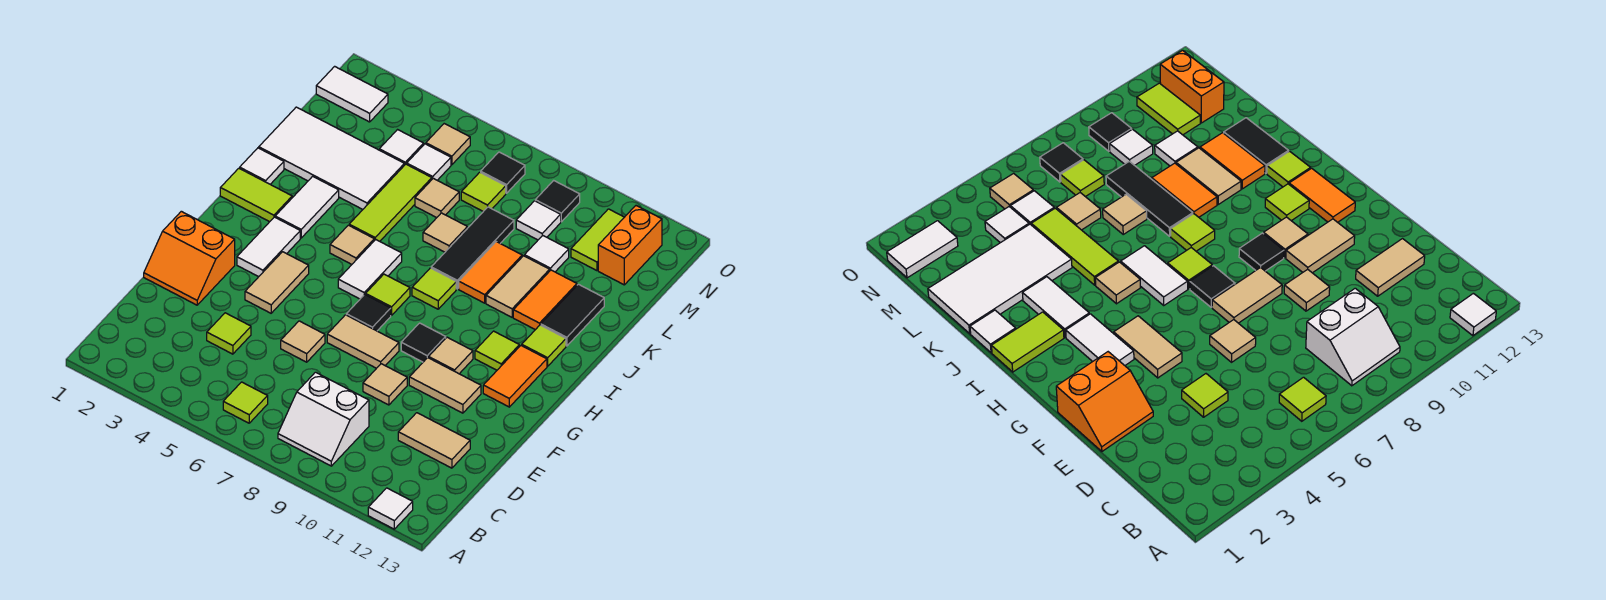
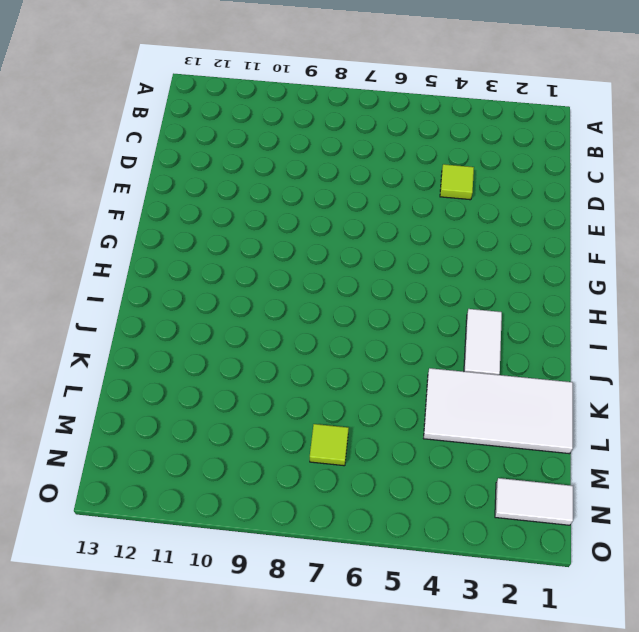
none -> white tile A12 level 1
none -> lime tile B6 level 1
none -> white slope B8:C9 level 1 top C
none -> tan tile D11:D12 level 1

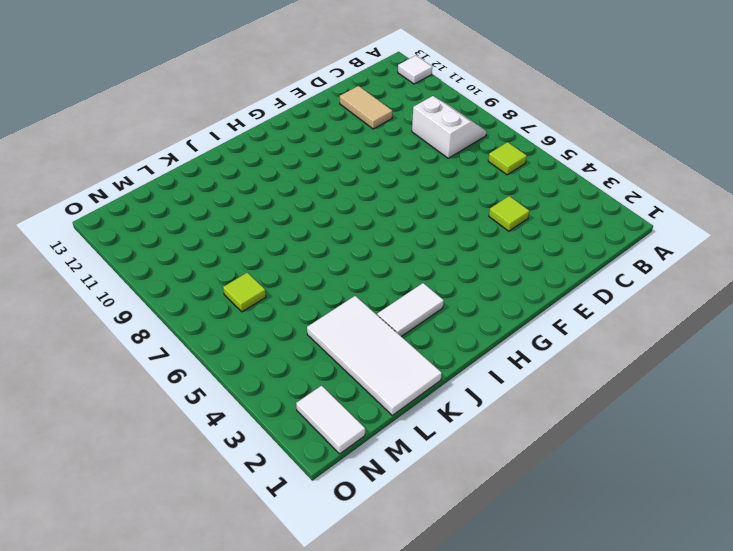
none -> orange slope E1:F2 level 1 top F
none -> tan tile E6 level 1
none -> tan tile E9 level 1
none -> tan tile F4:G4 level 1

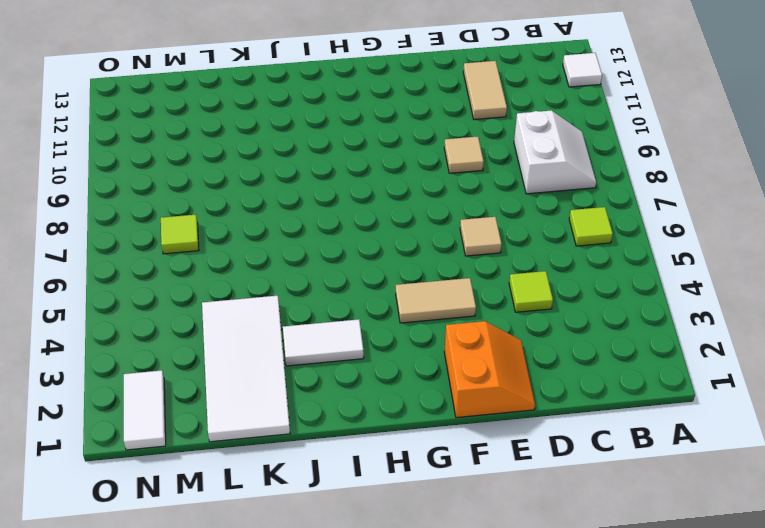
none -> tan tile F7:F8 level 1
none -> tan tile F10:F11 level 1
none -> white tile G3:H3 level 1
none -> black tile G7 level 1

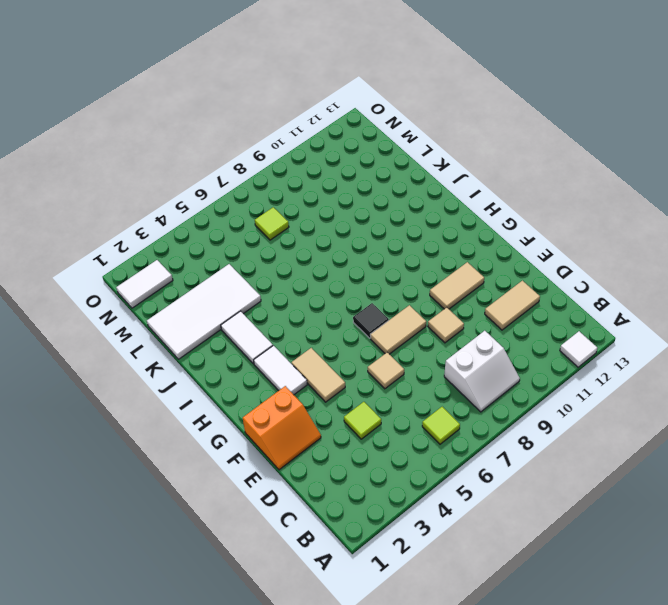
none -> black tile G9 level 1
none -> tan tile G10 level 1
none -> orange tile G12:H12 level 1
none -> white tile H6:I6 level 1

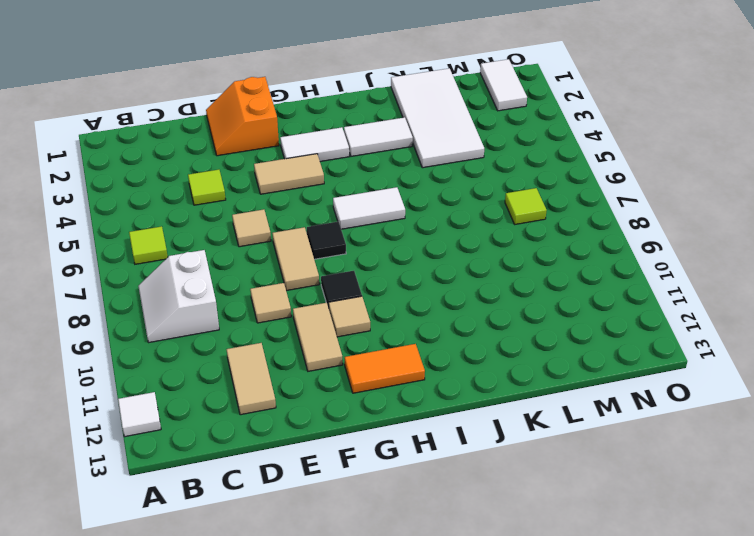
none -> lime tile H7 level 1
none -> lime tile H11 level 1
none -> lime tile I1:I2 level 1
none -> tan tile I5 level 1

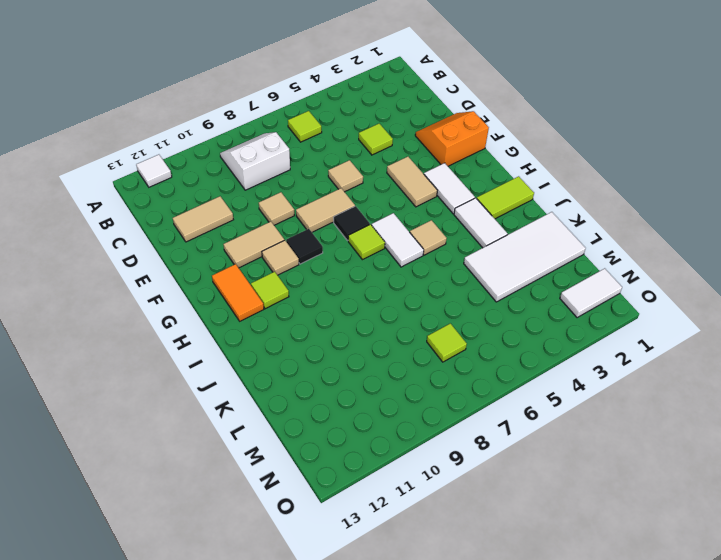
none -> lime tile I8 level 1
none -> lime tile I12 level 1
none -> white tile J1 level 1
none -> lime tile J5:L5 level 1

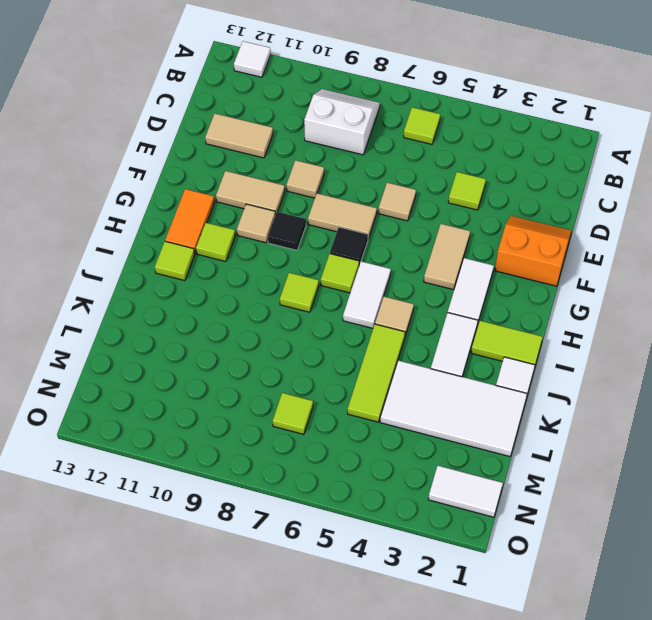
none -> black tile J8:L8 level 1
none -> orange tile J9:K9 level 1
none -> tan tile J10:K10 level 1
none -> orange tile J11:K11 level 1

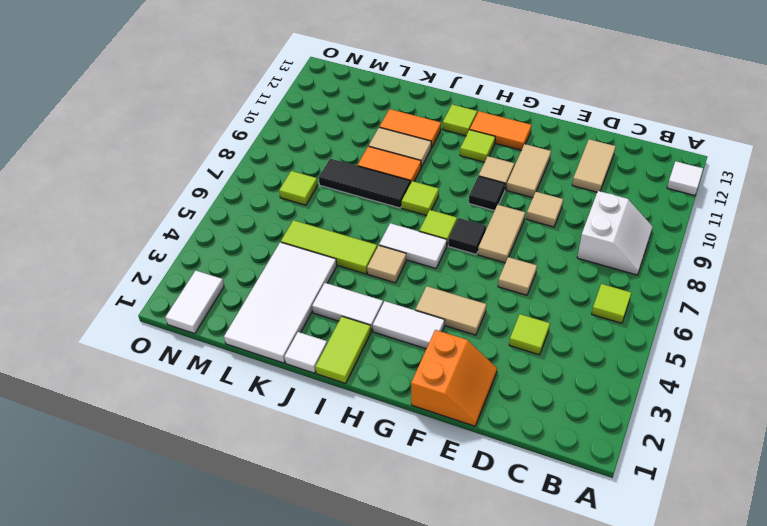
none -> black tile J12:K12 level 1
none -> tan tile K7 level 1
none -> tan tile L6 level 1
none -> white tile L10 level 1

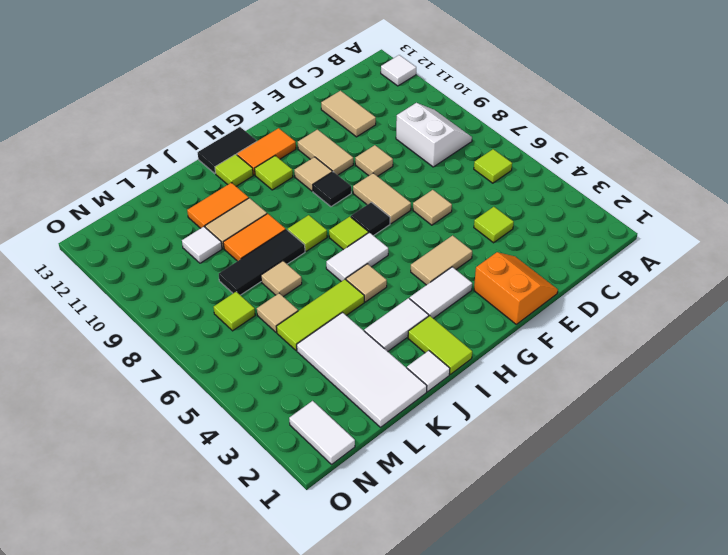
black tile H13:I13 level 1 -> black tile J12:K12 level 1
none -> white tile M4 level 1
none -> white tile M5 level 1
none -> white tile M9 level 1
none -> lime tile M11:N11 level 1

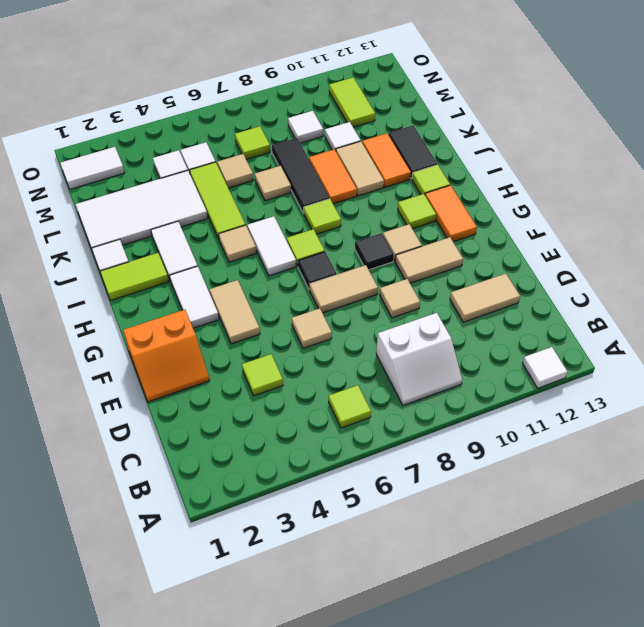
none -> orange brick M12:N12 level 1
none -> tan tile N5 level 1
none -> black tile N7 level 1
none -> black tile N9 level 1

